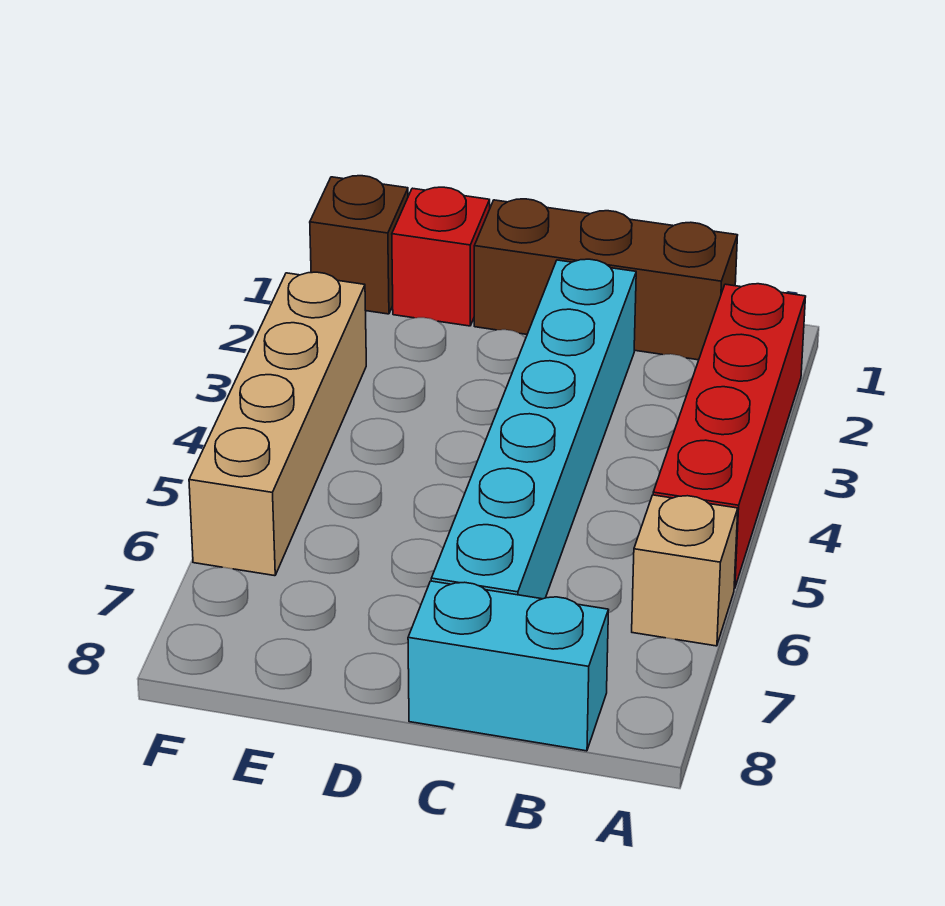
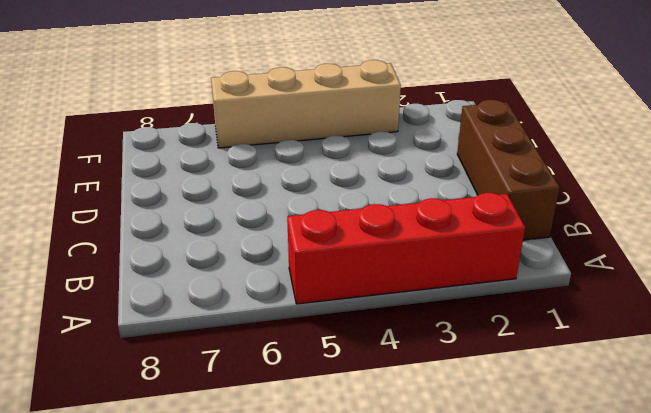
none -> tan brick A6 level 1
none -> cyan brick B8:C8 level 1

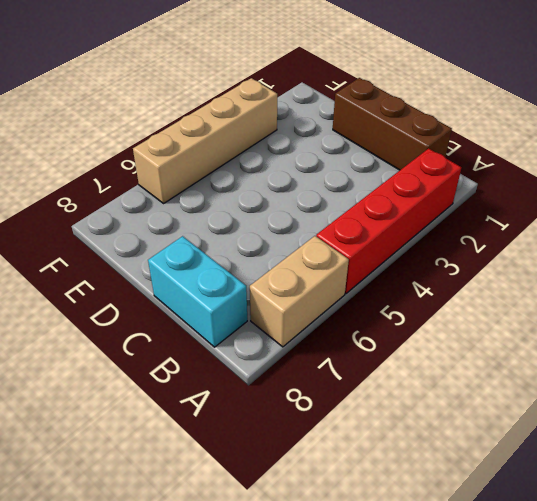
tan brick A6:A7 level 1 -> tan brick A6 level 1
none -> cyan brick C2:C7 level 1
none -> red brick E1 level 1

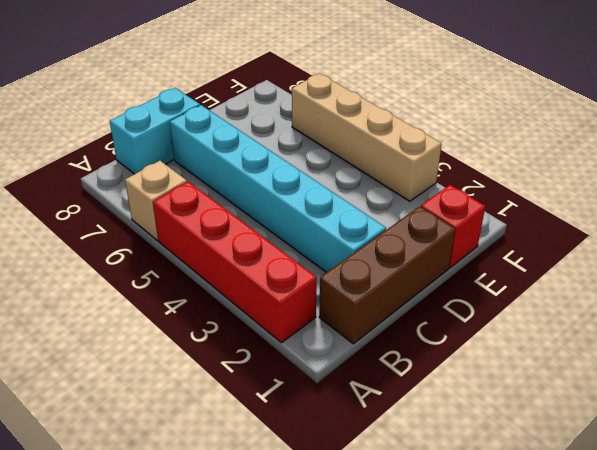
none -> brown brick F1 level 1

